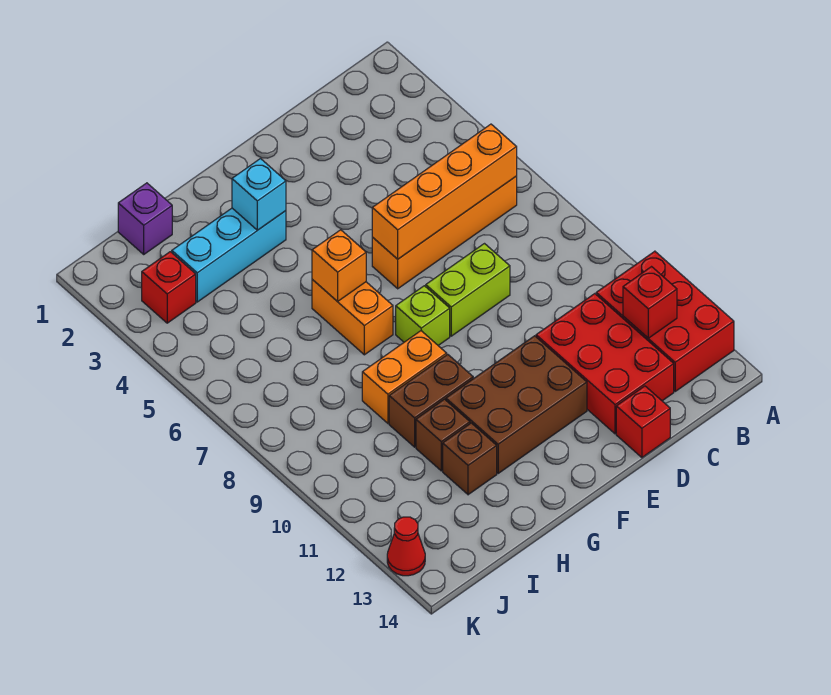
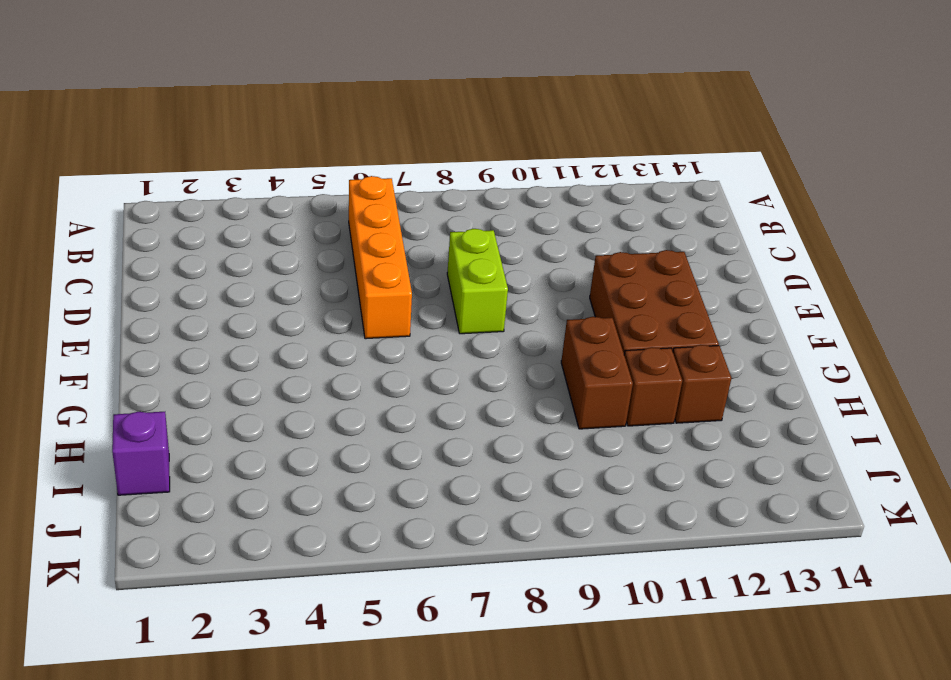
none -> red brick A11:B13 level 1
none -> red brick C11:D13 level 1
none -> red brick D14 level 1

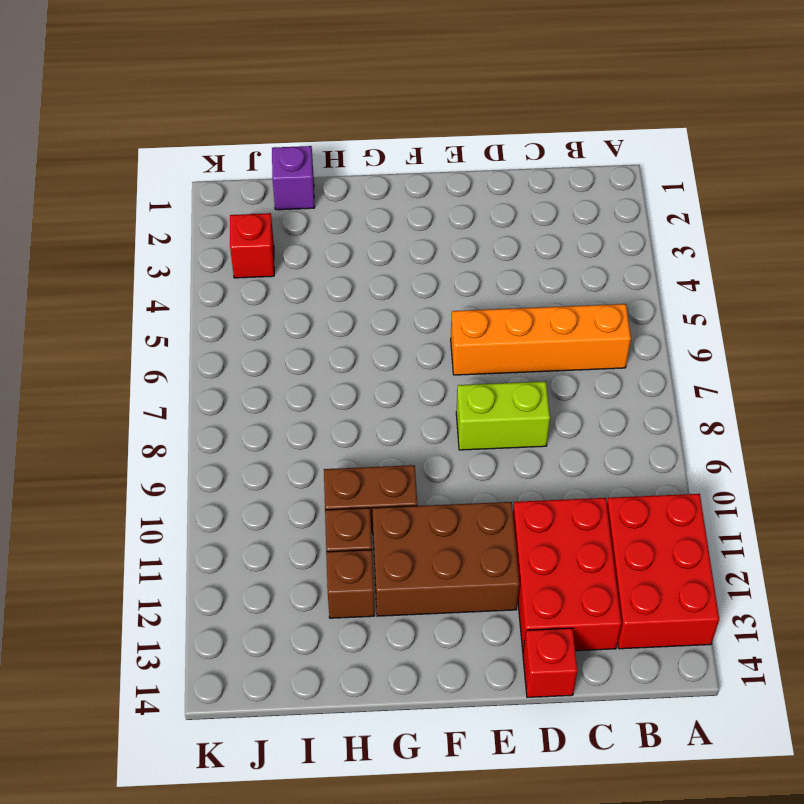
none -> lime brick F8 level 1
none -> cyan brick G3:I3 level 1
none -> orange brick G6:G7 level 1

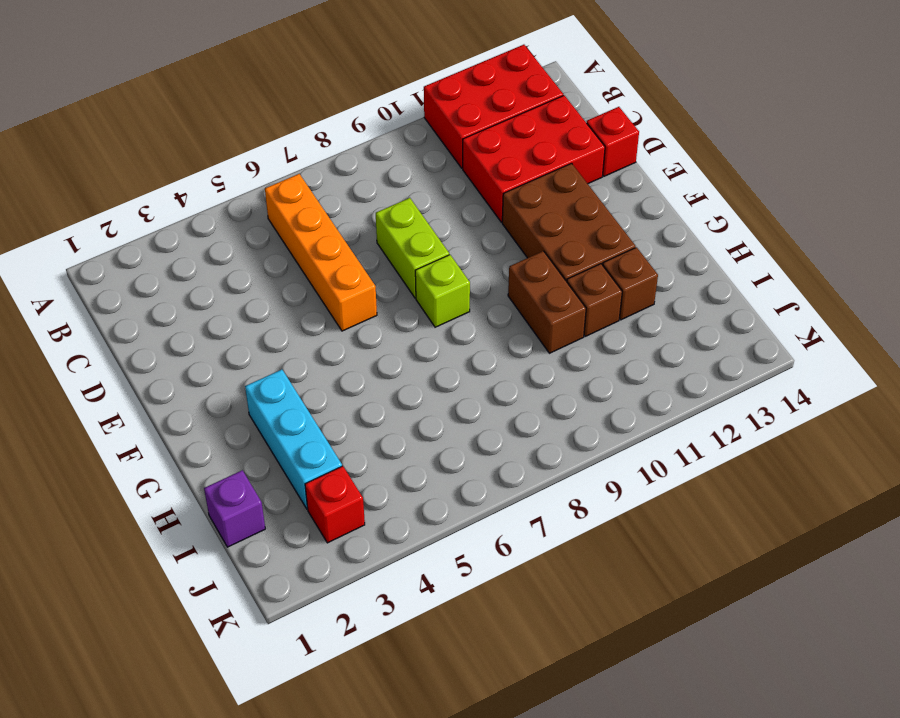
none -> orange brick G6:G7 level 1
none -> orange brick G9:H9 level 1
none -> red cone K13 level 1

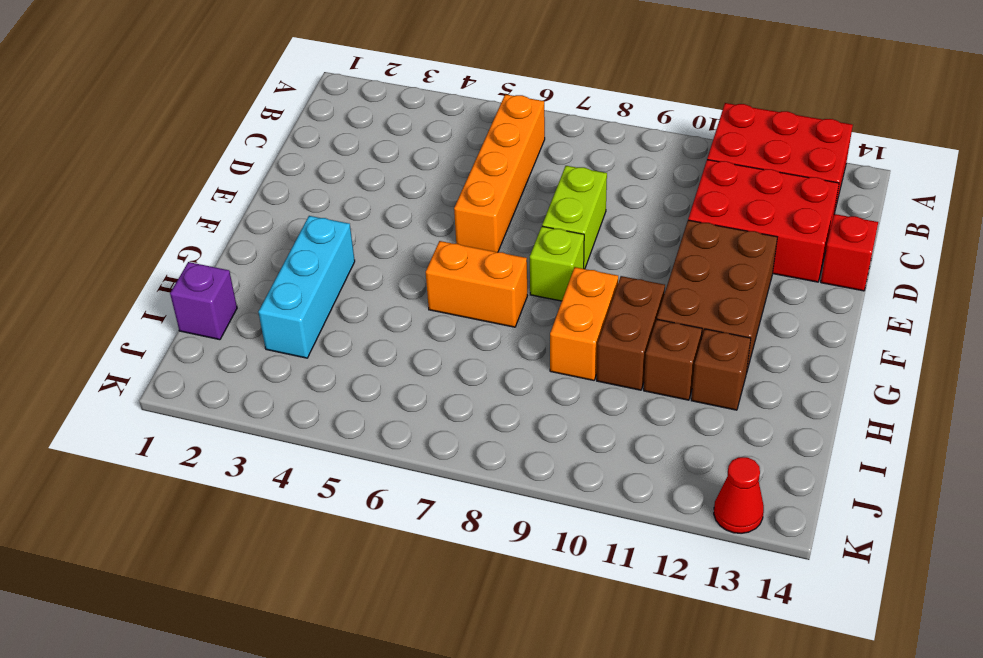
none -> red brick J3 level 1
none -> orange brick B6:E6 level 2
none -> red brick B12 level 2

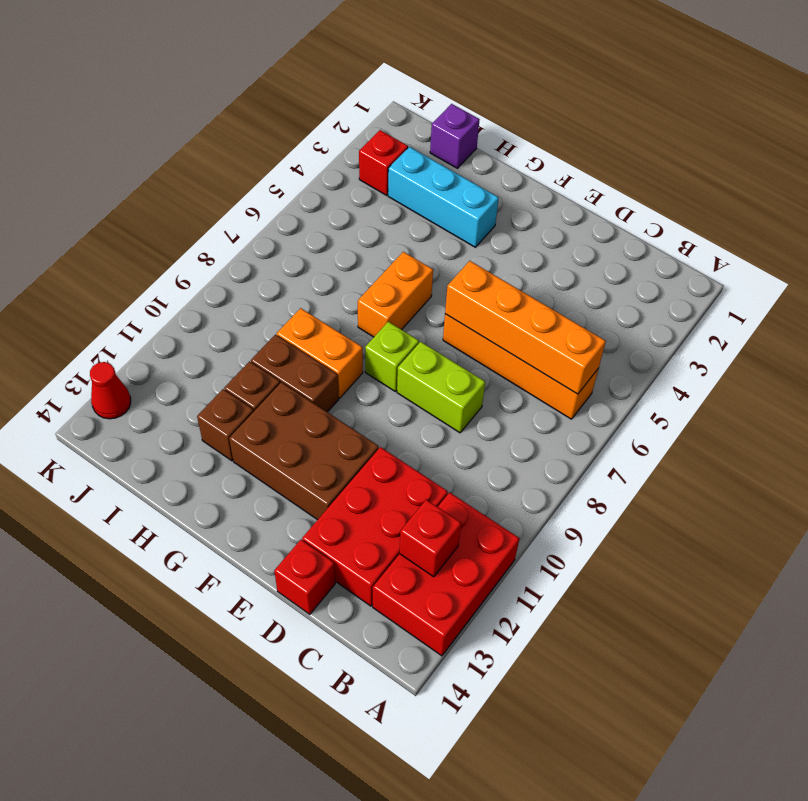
none -> cyan brick G3 level 2
none -> orange brick G6 level 2

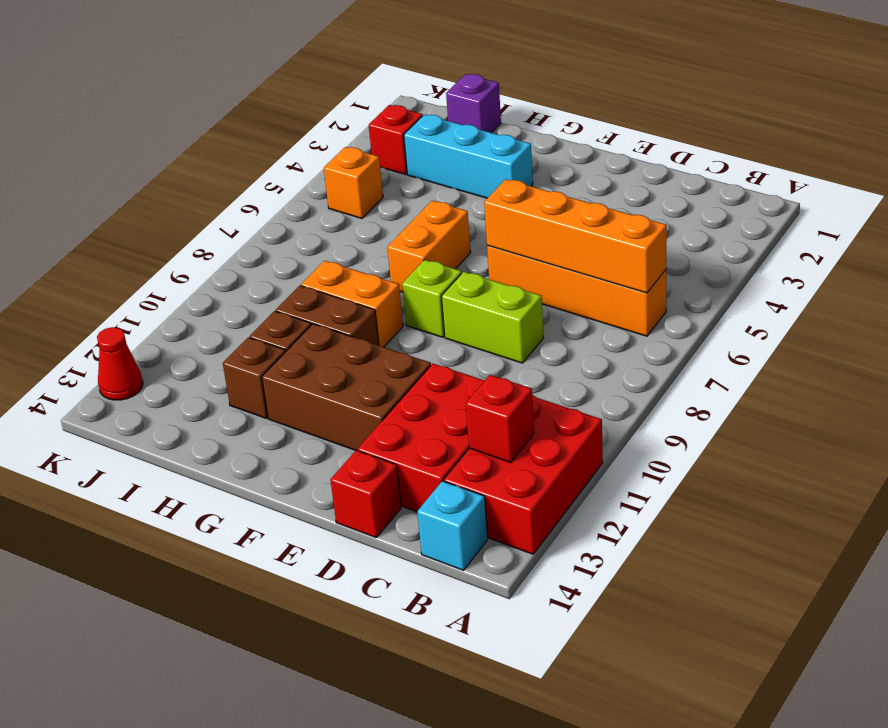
cyan brick B14 level 1 -> cyan brick G3 level 2
orange brick J5 level 1 -> orange brick G6 level 2

